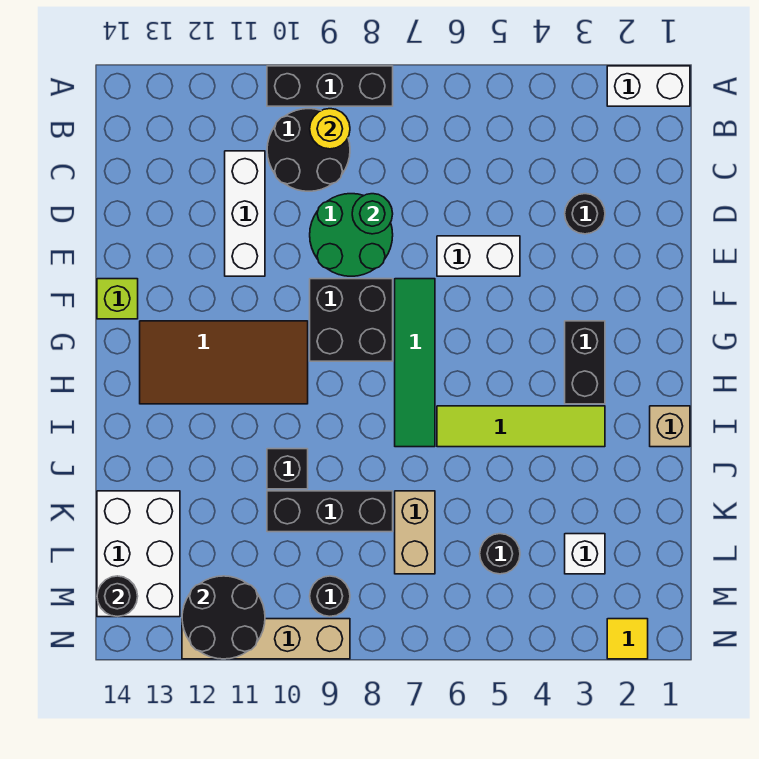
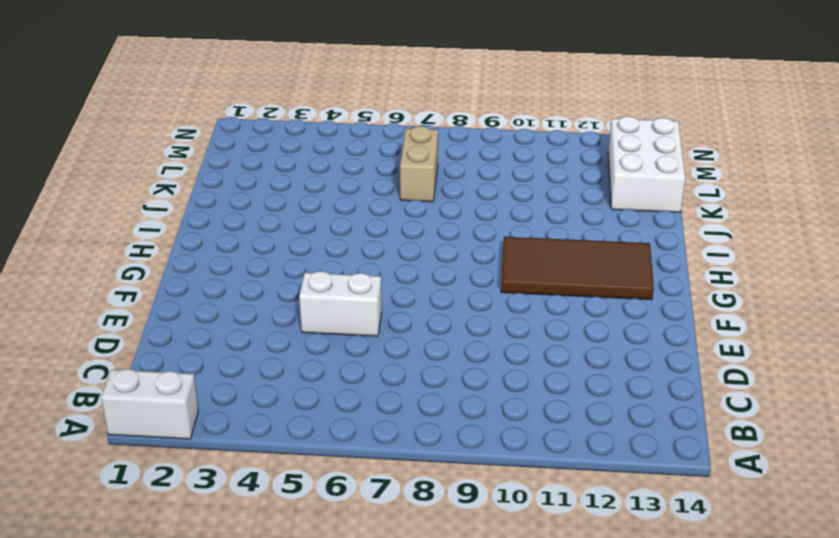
none -> black brick A8:A10 level 1
none -> black round brick B9:C10 level 1
none -> white brick C11:E11 level 1

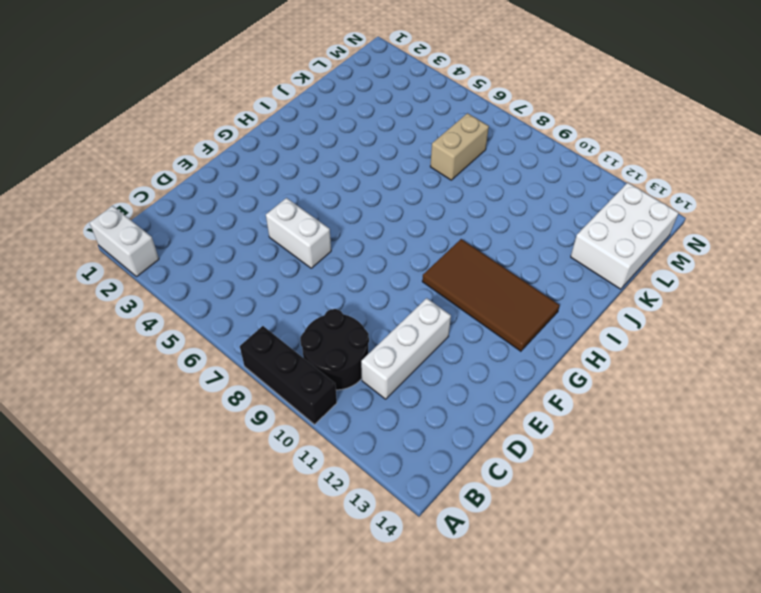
none -> black round brick D3 level 1
none -> green round brick D8:E9 level 1
none -> green tile F7:I7 level 1

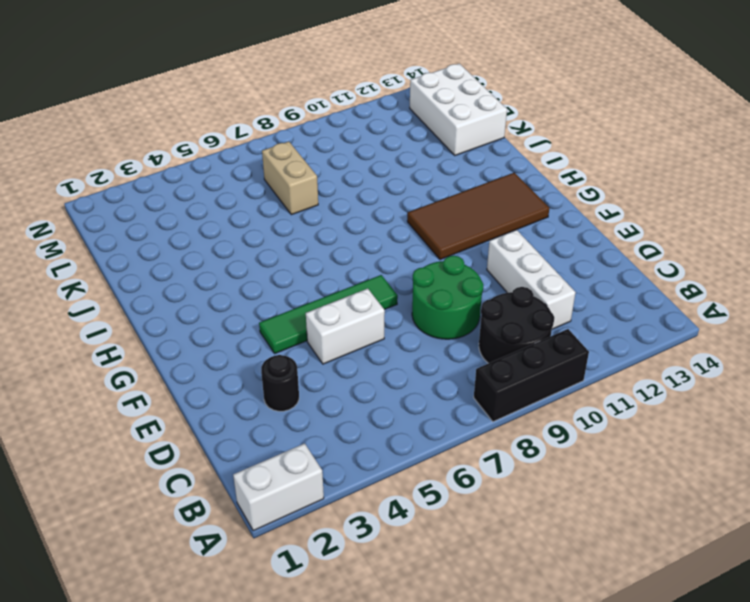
green tile F4:F7 level 1 -> green tile F7:I7 level 1
none -> black brick F8:G9 level 1
none -> lime brick F14 level 1
none -> black brick G3:H3 level 1

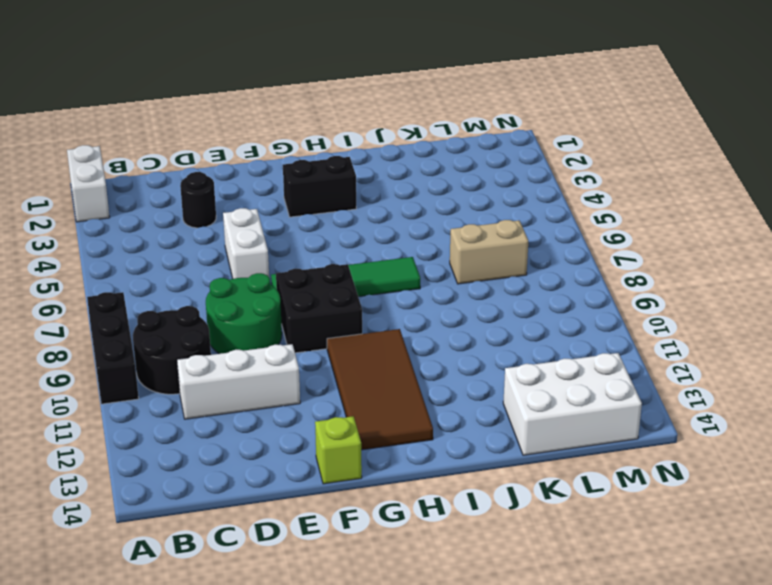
none -> tan brick I1 level 1
none -> lime tile I3:I6 level 1
none -> black brick J10 level 1

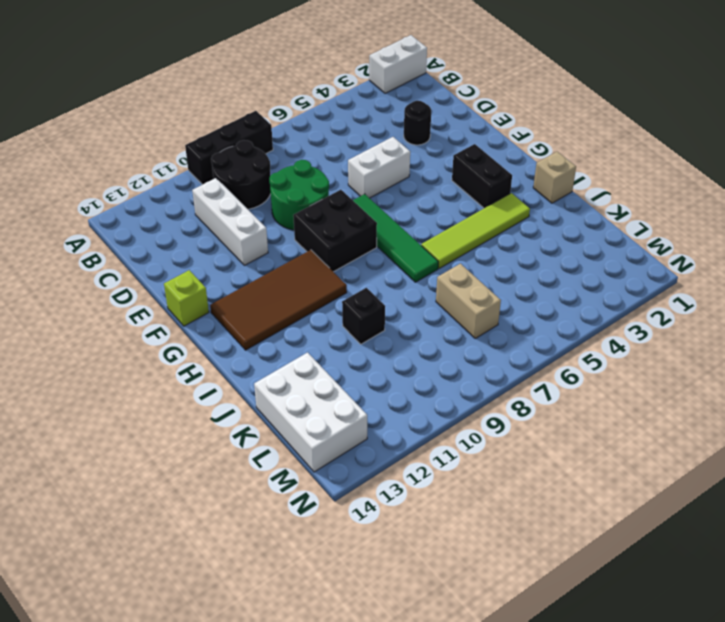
none -> black brick K8:K10 level 1
none -> white brick L3 level 1
none -> black round brick L5 level 1

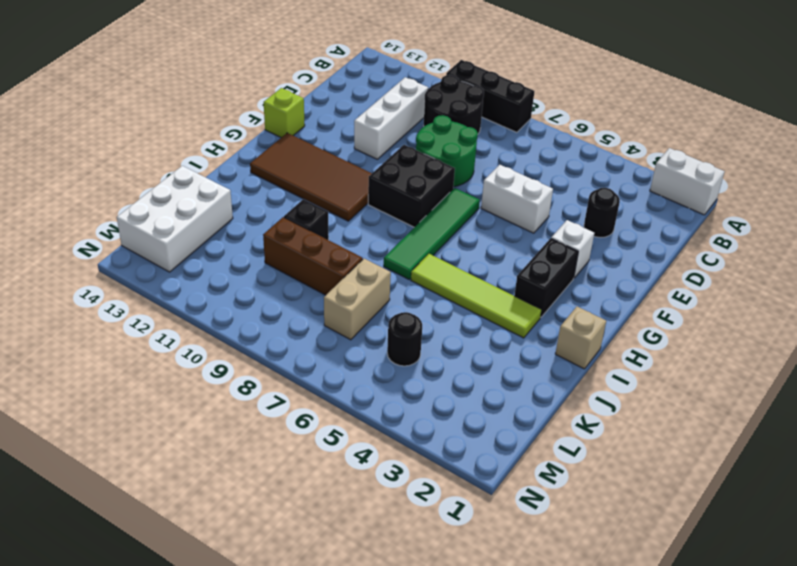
white brick F3 level 1 -> white brick L3 level 1
brown brick K8:K10 level 1 -> black brick K8:K10 level 1
none -> black round brick M9 level 1
none -> yellow tile N2 level 1
none -> tan brick N9:N12 level 1

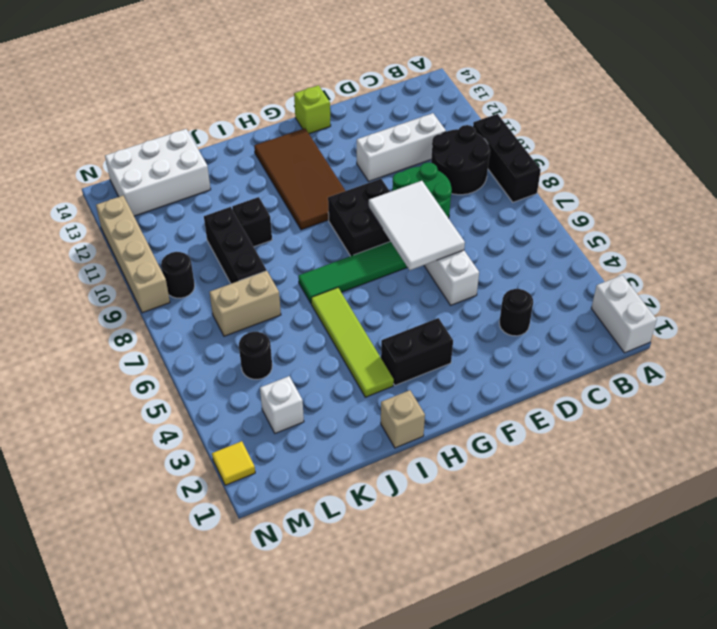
white tile E6:F8 level 2 -> none
none -> yellow round brick B9 level 2
none -> green round brick D8 level 2
none -> black round brick M11:N12 level 2

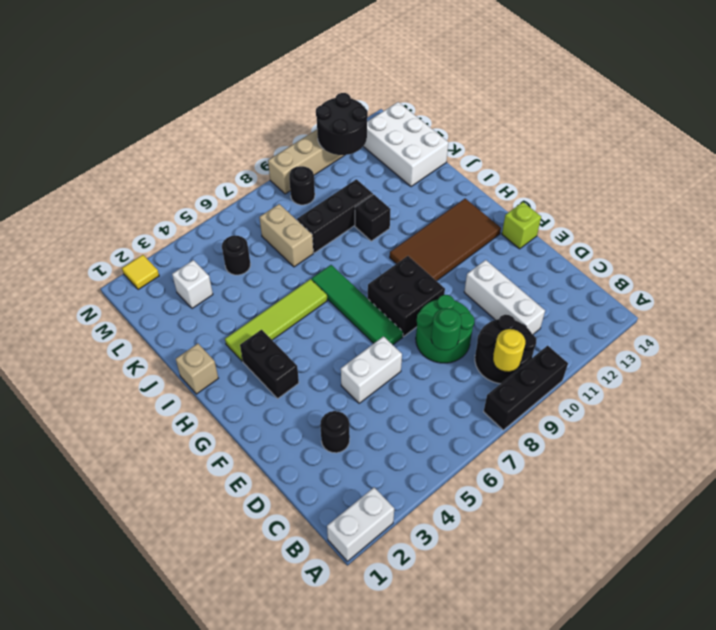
none -> black round brick M14 level 2

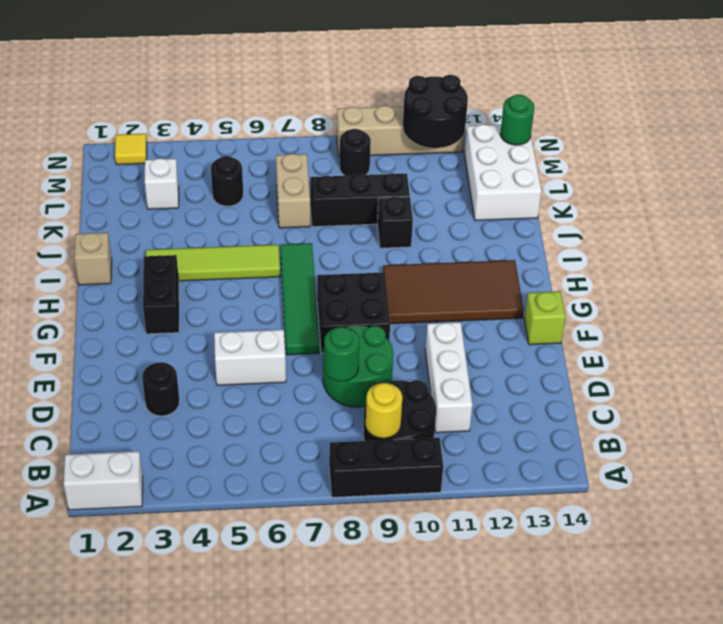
green round brick M14 level 2 -> black round brick M14 level 2

